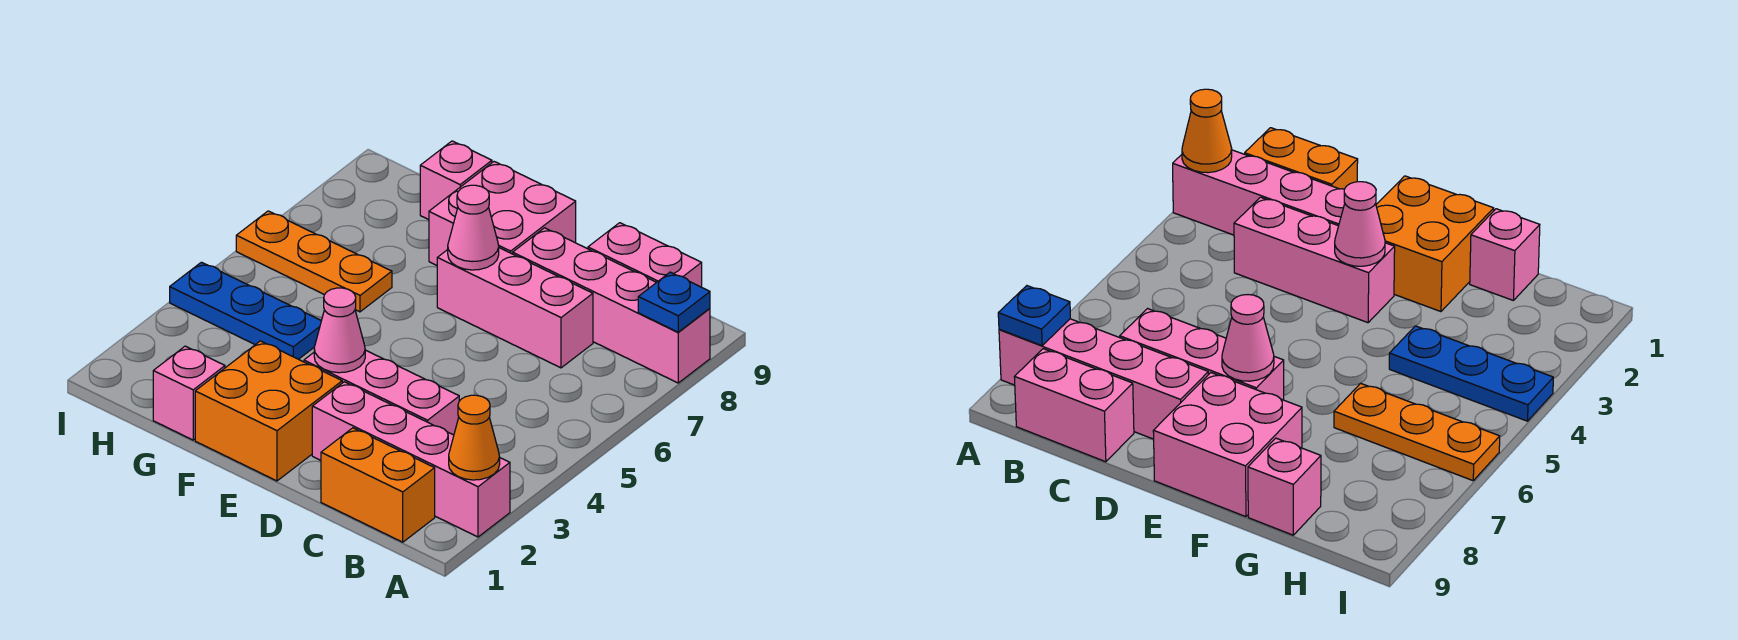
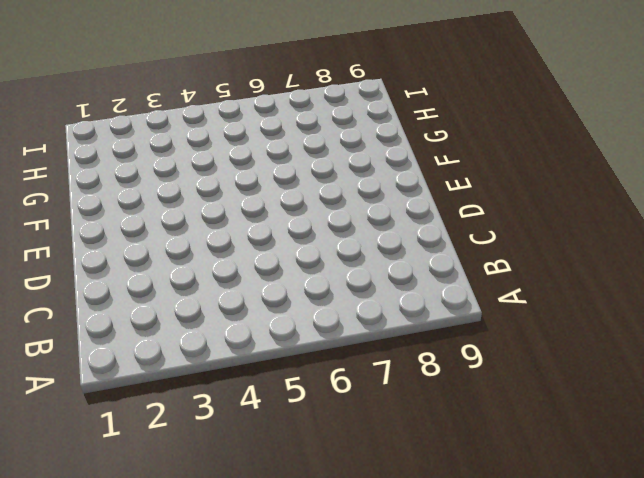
none -> pink brick A2:D2 level 1
none -> pink brick A8:D8 level 1
none -> orange brick B1:C1 level 1

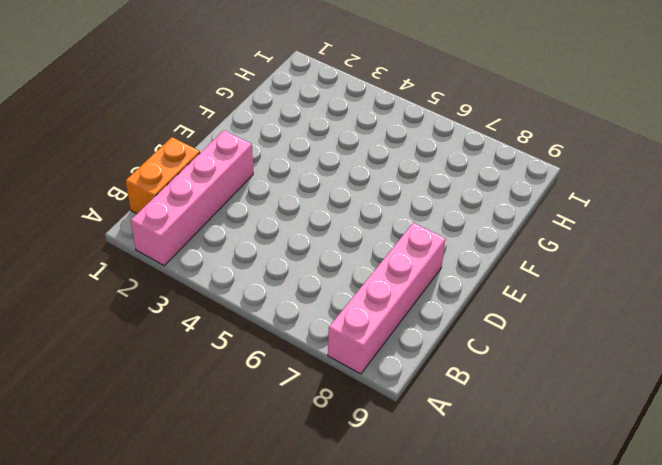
none -> pink brick B9:C9 level 1
none -> pink brick C3:E3 level 1
none -> pink brick C7:E7 level 1

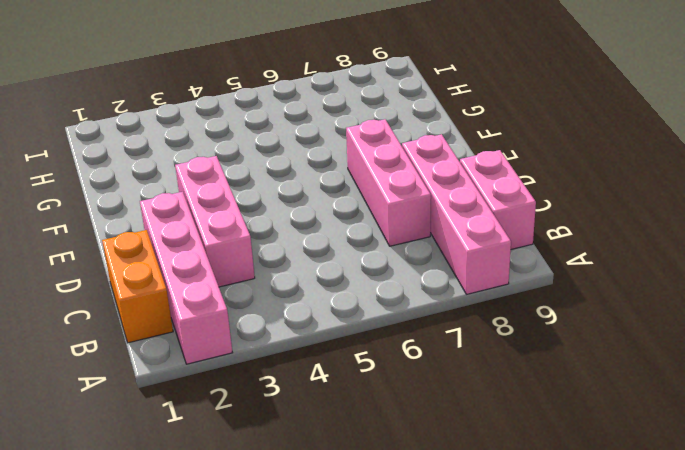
none -> orange brick E1:F2 level 1
none -> pink brick E8:F9 level 1
none -> pink brick G1 level 1

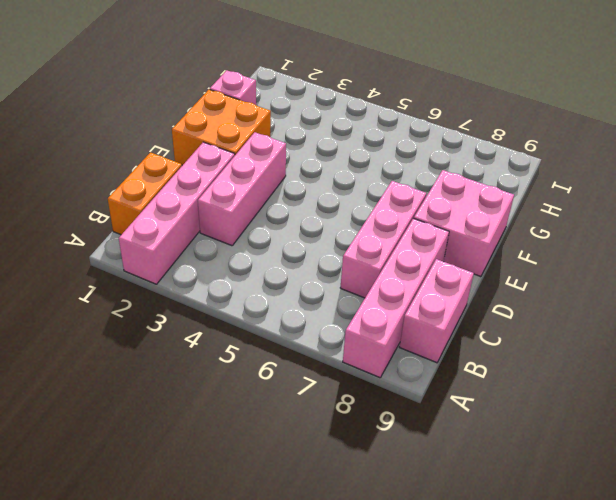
none -> blue plate G4:I4 level 1
none -> orange plate G6:I6 level 1
none -> pink brick G9 level 1

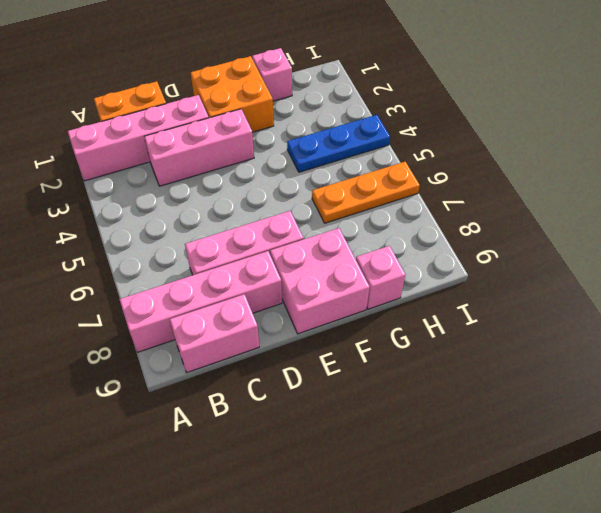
none -> orange cone A2 level 2
none -> blue plate A8 level 2
none -> pink cone E3 level 2

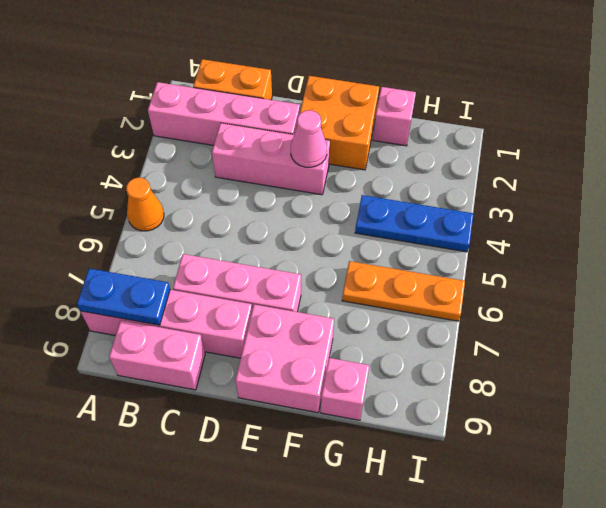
orange cone A5 level 1 -> orange cone A2 level 2
blue plate A8:B8 level 2 -> blue plate A8 level 2
none -> pink cone E7 level 2

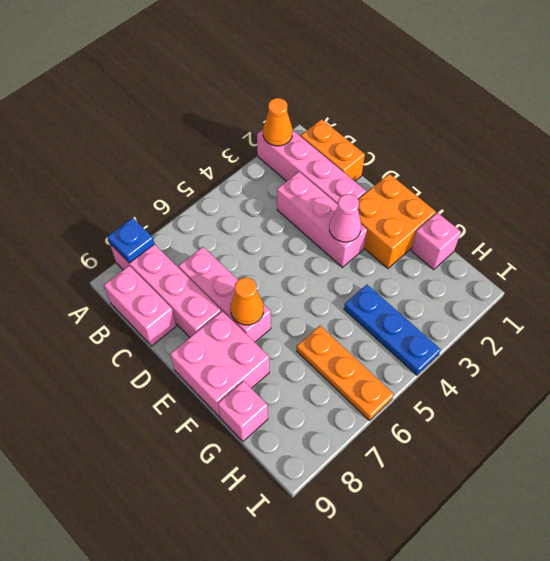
orange cone E7 level 2 -> pink cone E7 level 2

